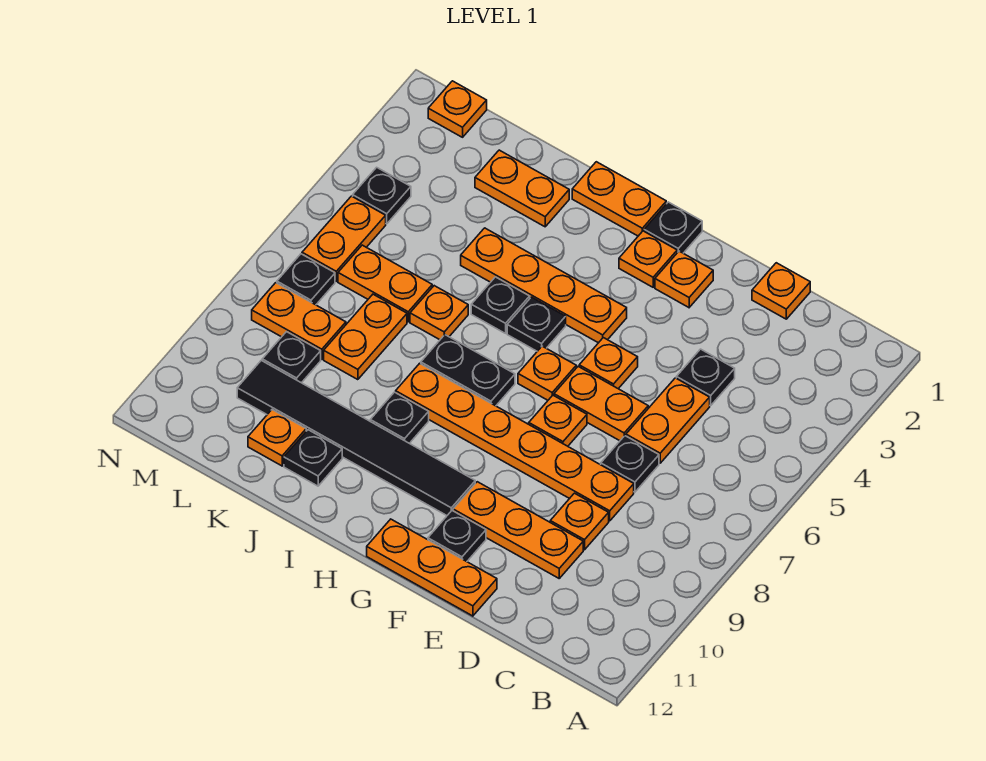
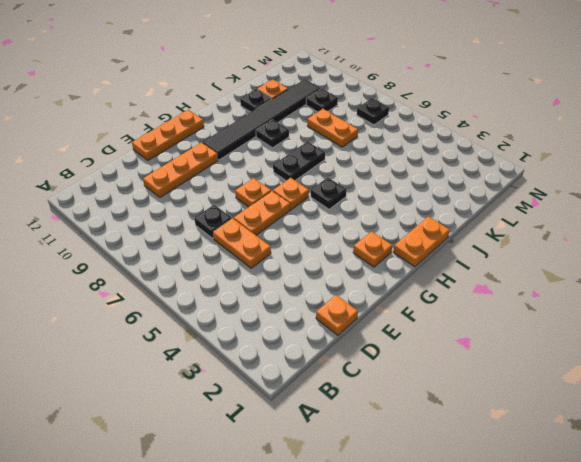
none -> black plate D4 level 1
none -> orange plate D8:I8 level 1
none -> orange plate D9 level 1
none -> orange plate F2 level 1

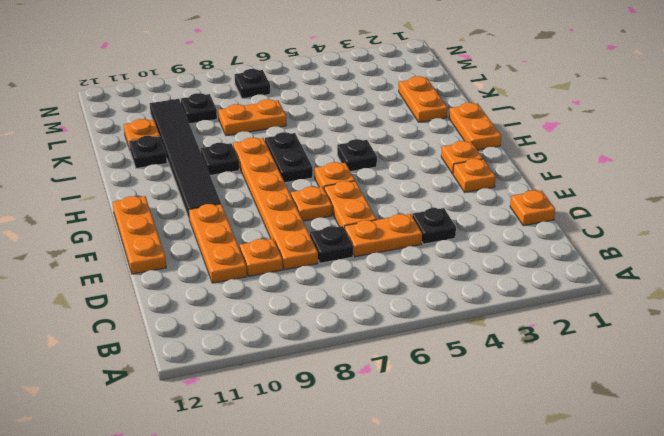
none -> orange plate F5 level 1
none -> black plate F11 level 1
none -> black plate G1 level 1
none -> orange plate G4:J4 level 1

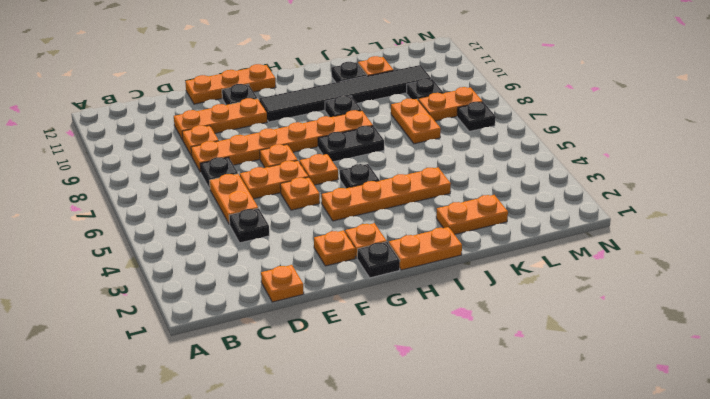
none -> black plate I5 level 1
none -> orange plate J6 level 1
none -> orange plate K6:L6 level 1
none -> orange plate M1 level 1

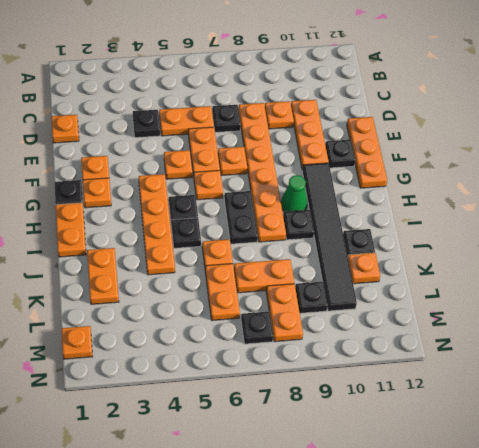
green cone H9 level 1 -> none
none -> black plate M4 level 1
none -> orange plate M5:M6 level 1

